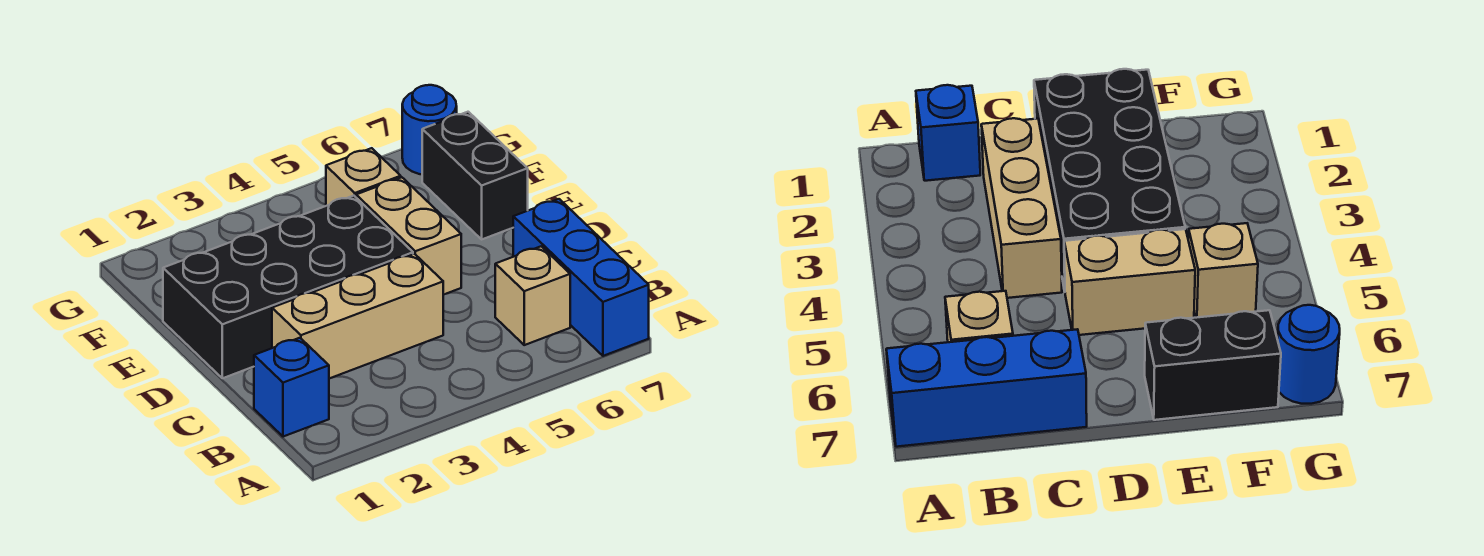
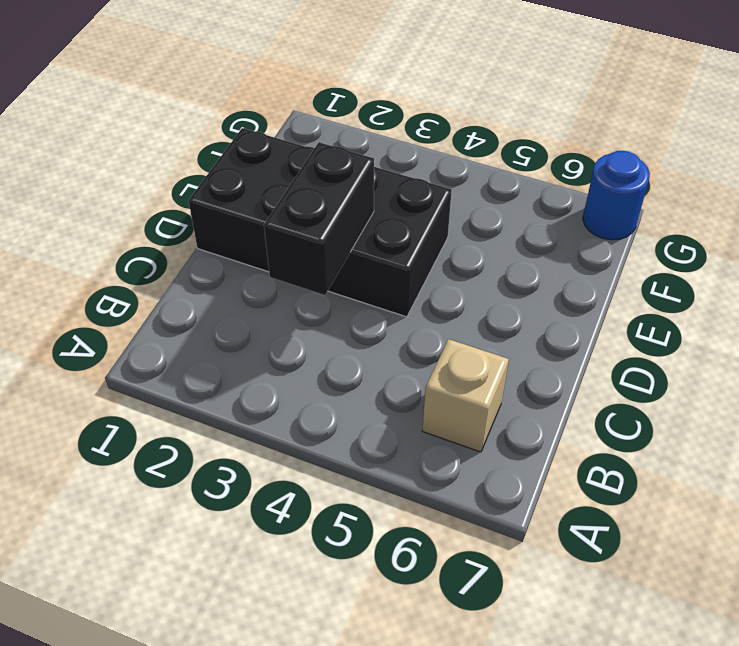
black brick C3:D3 level 2 -> black brick E7:F7 level 1
none -> blue brick A7:C7 level 1
none -> blue brick B1 level 1

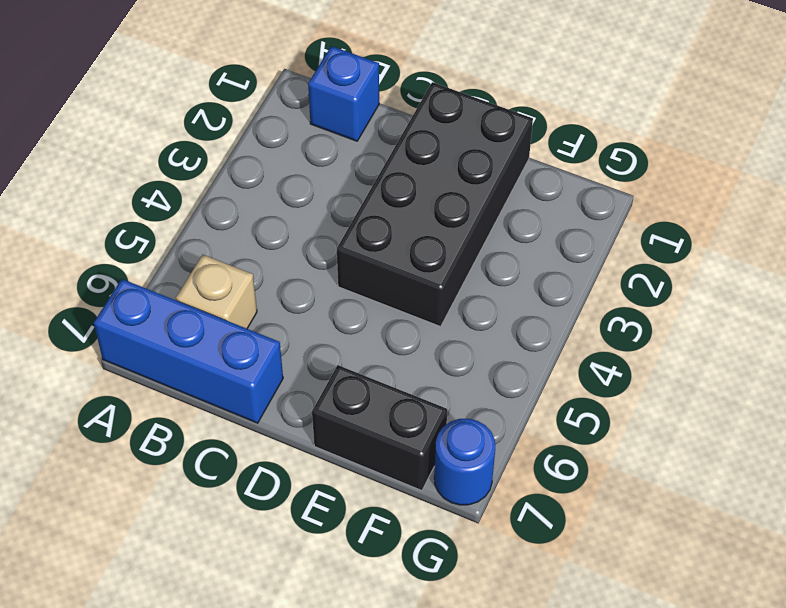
none -> tan brick C2:C4 level 1
none -> tan brick D5:E5 level 1

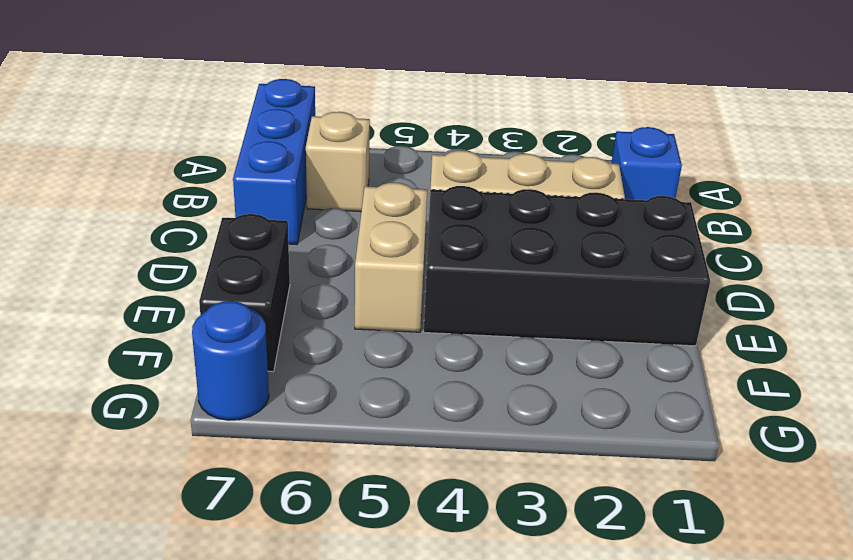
none -> tan brick F5 level 1

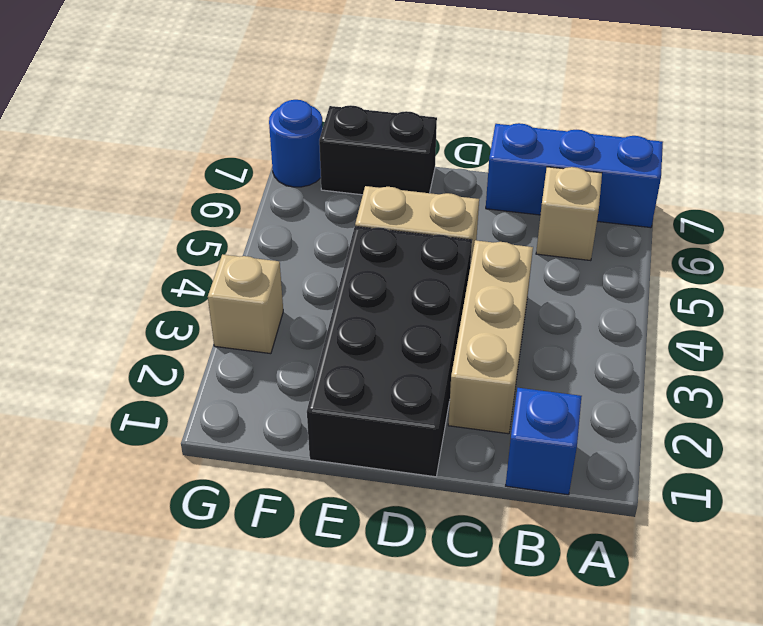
tan brick G3 level 1 -> tan brick F5 level 1

